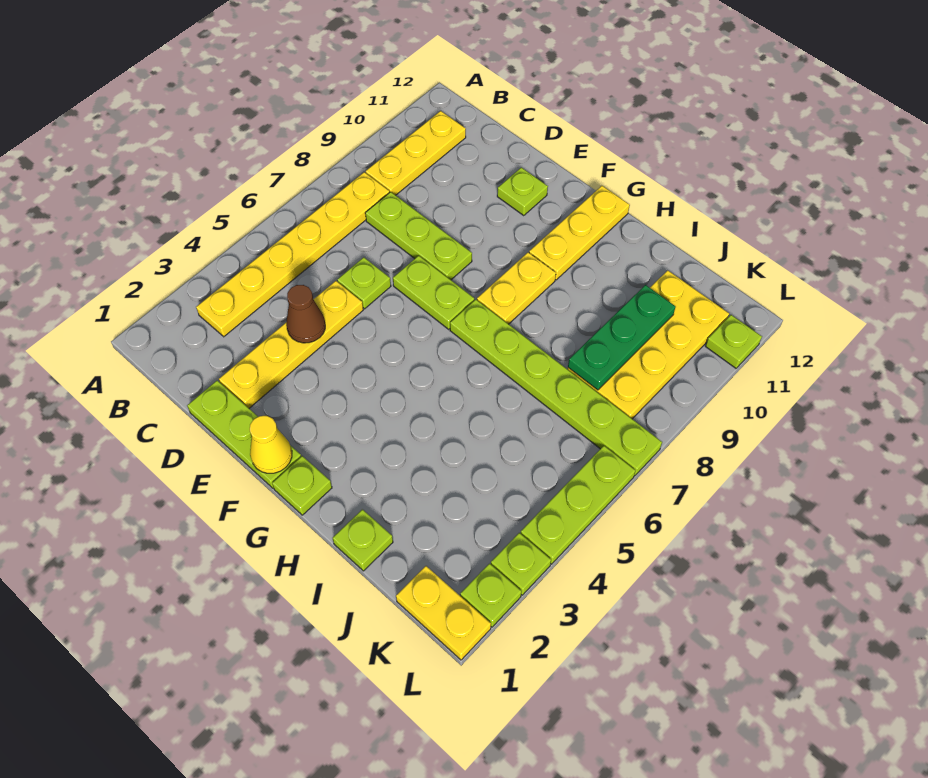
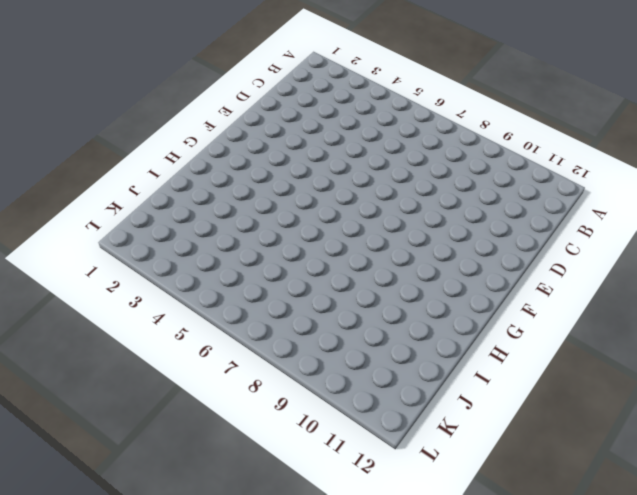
none -> yellow plate B3:B8 level 1
none -> yellow plate B9:B11 level 1
none -> lime plate C8:E8 level 1

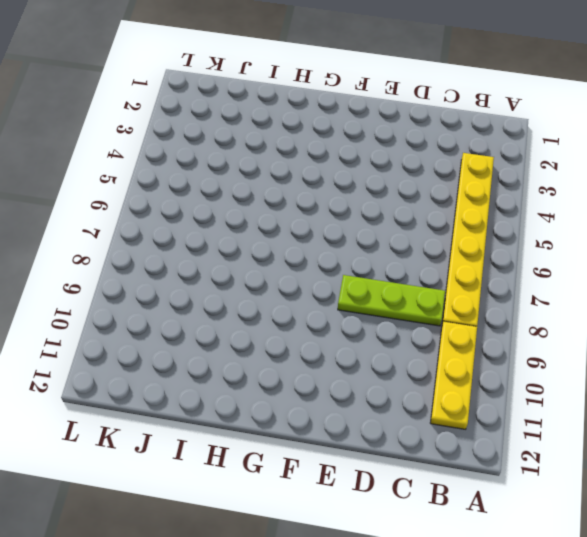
none -> lime plate D1:F1 level 1
none -> yellow plate D2:D5 level 1
none -> lime plate D6 level 1

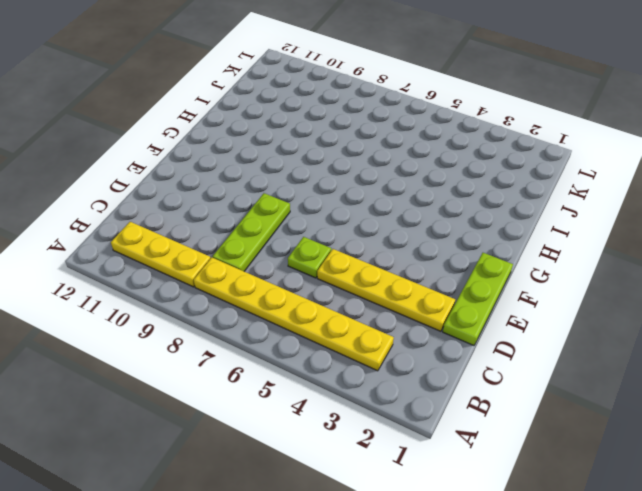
none -> lime plate E7:F7 level 1
none -> lime plate E11 level 1
none -> lime plate G1 level 1

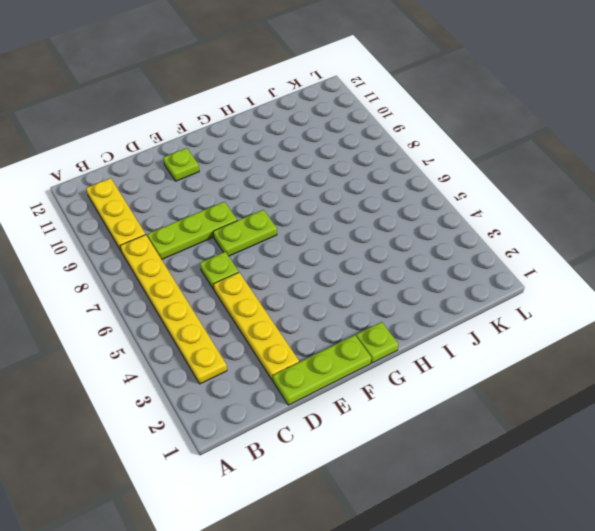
none -> lime plate G7:L7 level 1
none -> yellow plate G8:G9 level 1
none -> yellow plate G10:G12 level 1

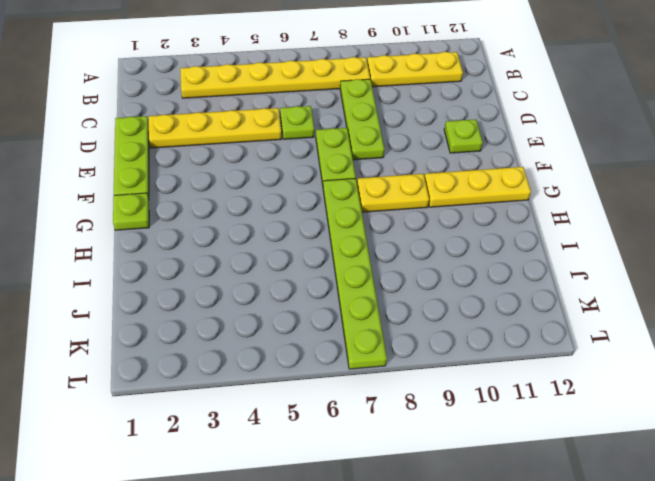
none -> lime plate I1 level 1
none -> yellow plate J8:K11 level 1
none -> yellow plate K1:L1 level 1

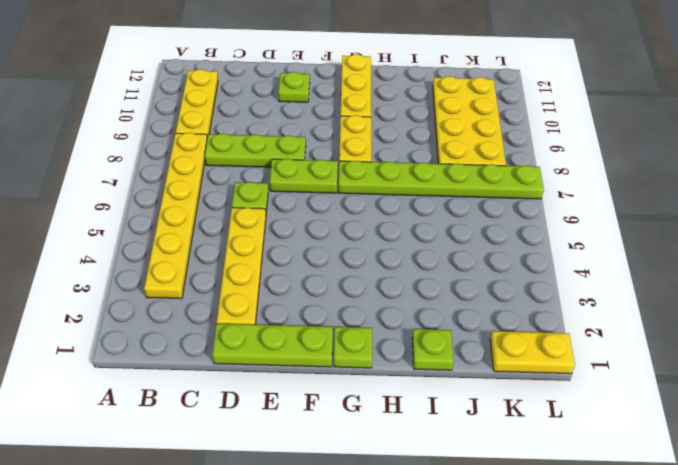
none -> lime plate L2 level 1
none -> lime plate L3 level 1
none -> lime plate L4:L6 level 1

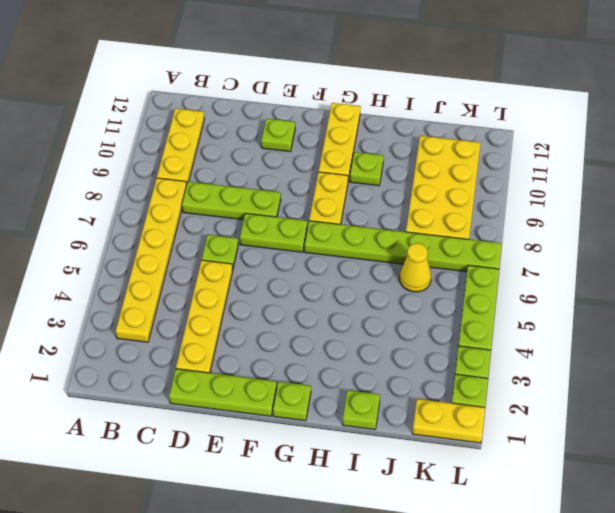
lime plate H10 level 1 -> lime plate L11 level 1
yellow cone J6 level 1 -> yellow cone F1 level 2
none -> brown cone D4 level 2
none -> green plate J8:J10 level 2

